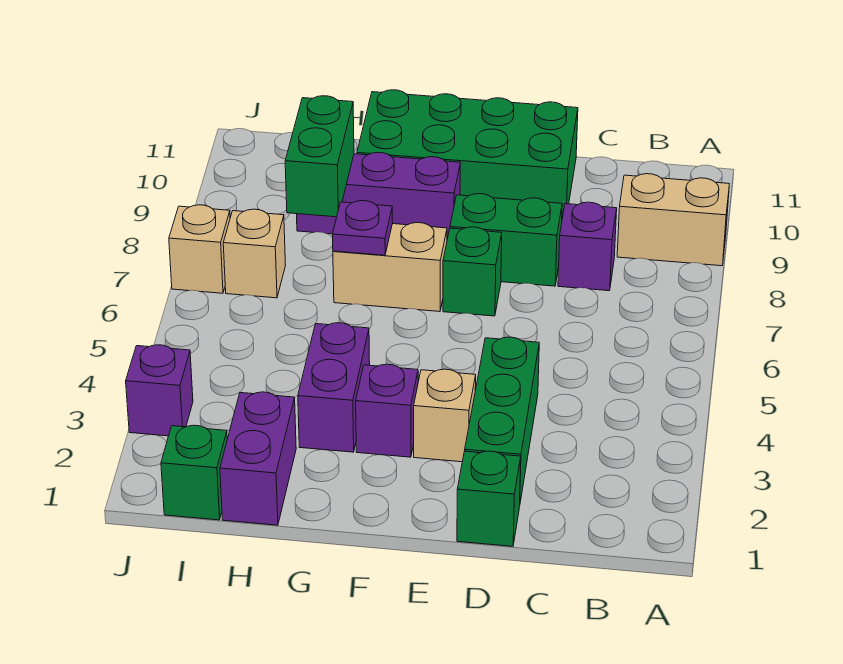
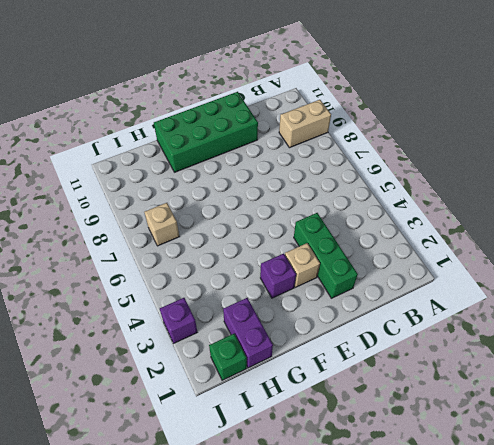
none -> purple brick C8 level 1
none -> green brick D1 level 1
none -> green brick D8:E8 level 1

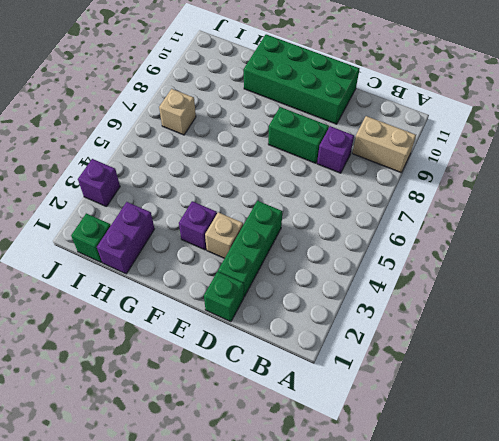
none -> green brick E7 level 1
none -> tan brick F7:G7 level 1
none -> purple brick F9:H9 level 1

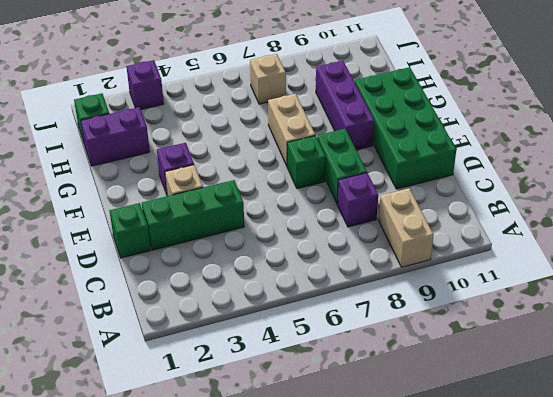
none -> purple brick G3:G4 level 1
none -> tan brick J7 level 1
none -> purple plate G7 level 2

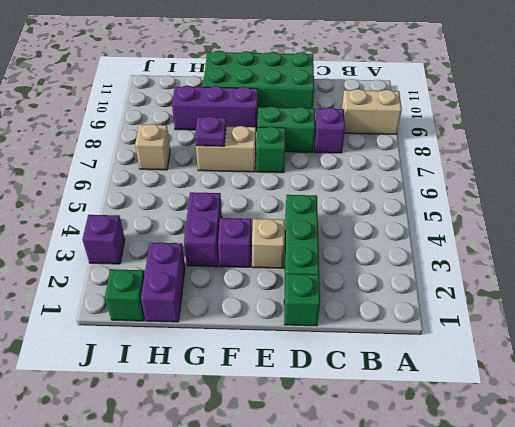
none -> tan brick J7 level 1
none -> green brick H8:H9 level 2

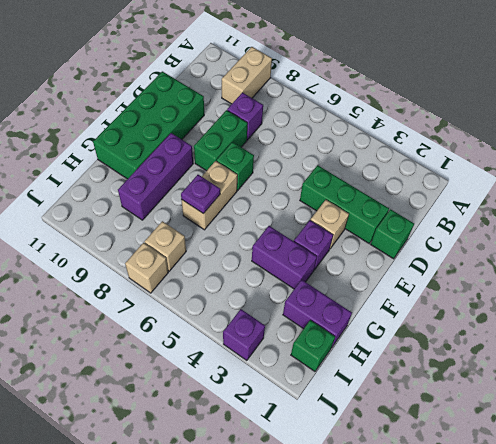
none -> green brick H8:H9 level 2

